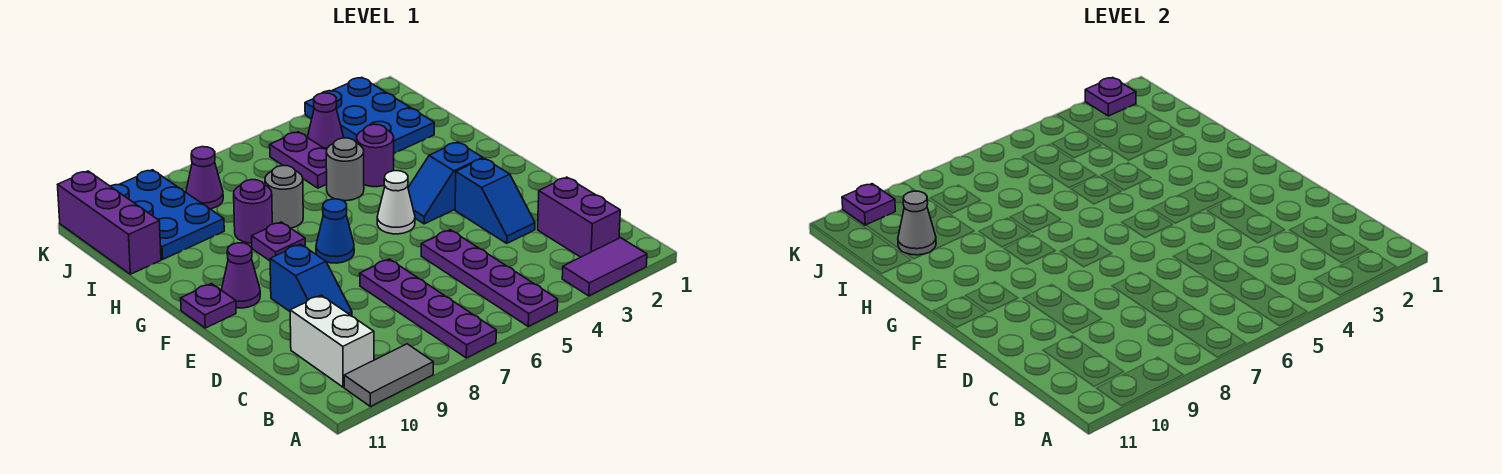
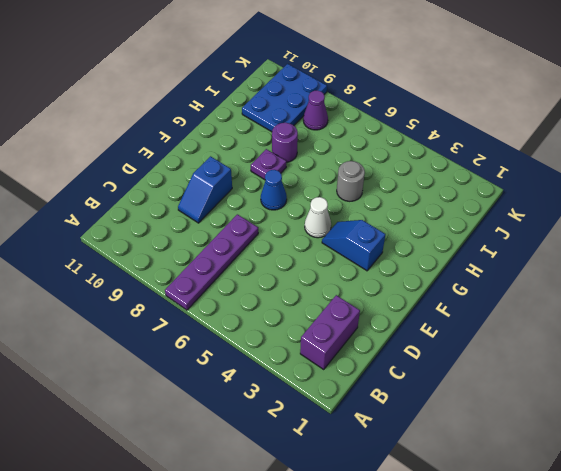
none -> purple tile A2:A3 level 1
none -> purple plate A5:D5 level 1
none -> grey tile A9:A10 level 1

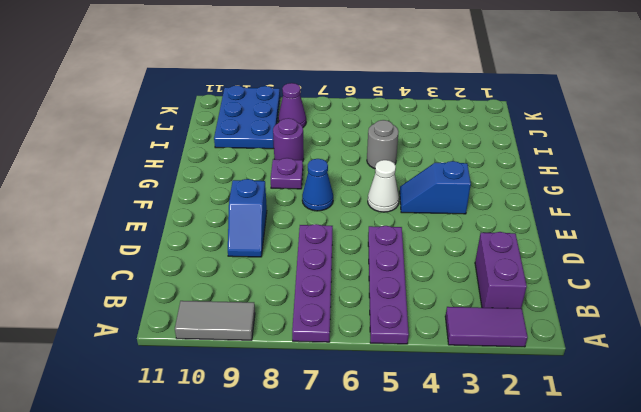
none -> white brick B10:C10 level 1
none -> blue slope D3:E3 level 1 top E
none -> purple cone F10 level 1

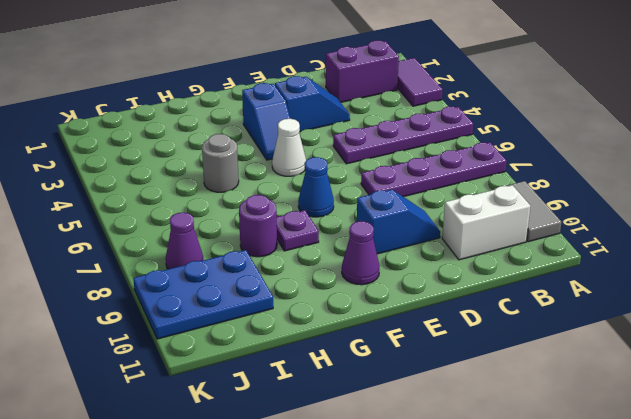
none -> purple plate F11 level 1
none -> purple round brick H4 level 1
none -> grey round brick H7 level 1

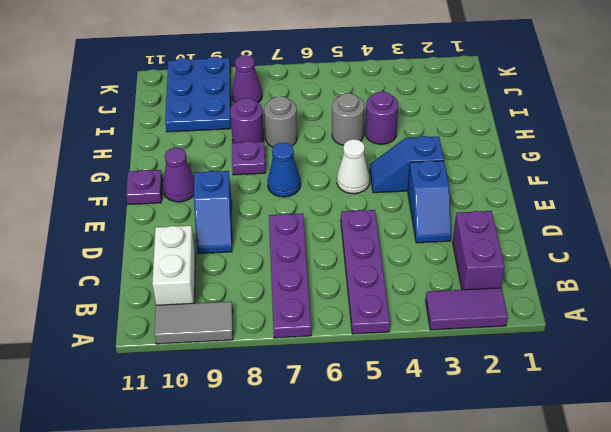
none -> blue plate I2:K3 level 1
none -> purple plate I5:J5 level 1
none -> purple brick I11:K11 level 1

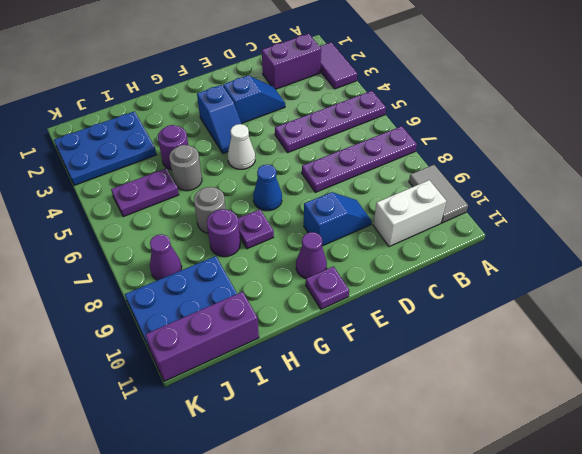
none -> purple cone J4 level 1
none -> grey cone I10 level 2
none -> purple plate K2 level 2

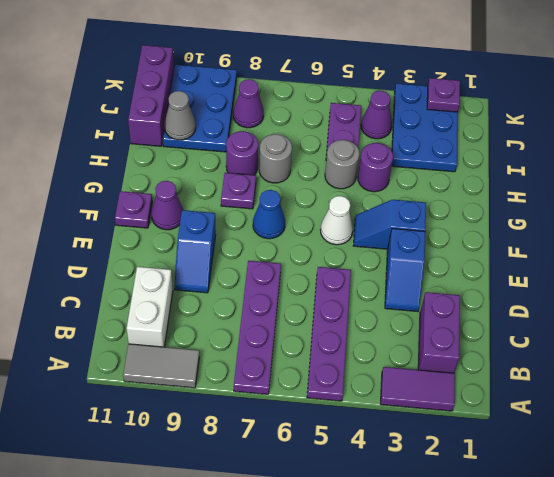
none -> purple plate K10 level 2

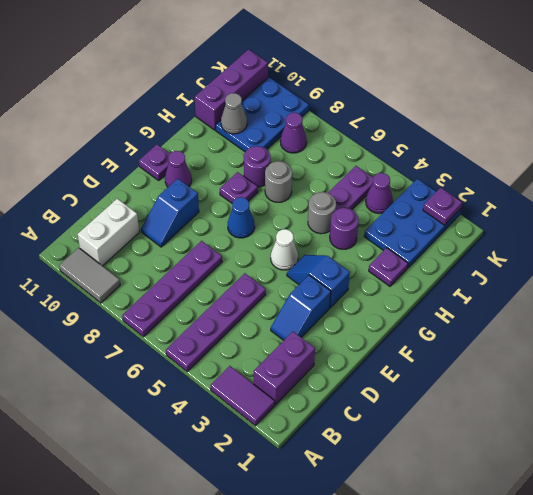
purple plate H2 level 1 -> purple plate K10 level 2

